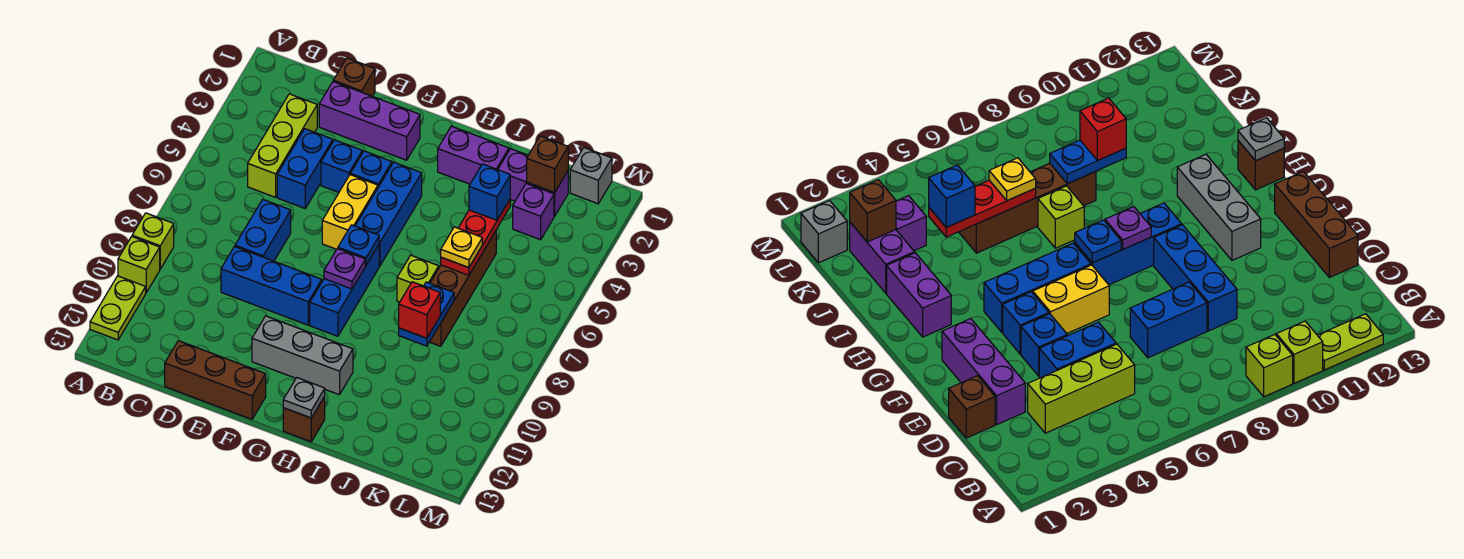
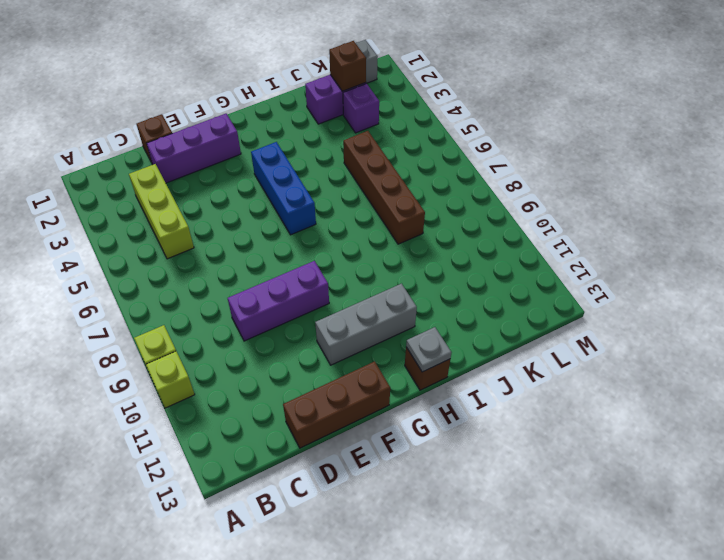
purple brick D9:F9 level 1 -> blue brick D9:F9 level 1
none -> lime plate A11:A12 level 1
none -> blue brick D4:D5 level 1
none -> blue brick D7:D8 level 1
none -> blue brick E4 level 1

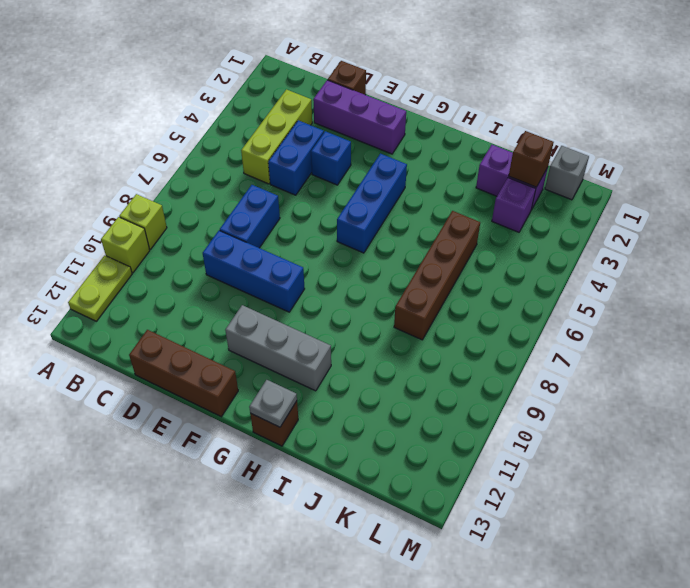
none -> blue brick F4 level 1
none -> yellow brick F5:F6 level 1
none -> blue brick G7:G9 level 1
none -> purple brick H2:I2 level 1

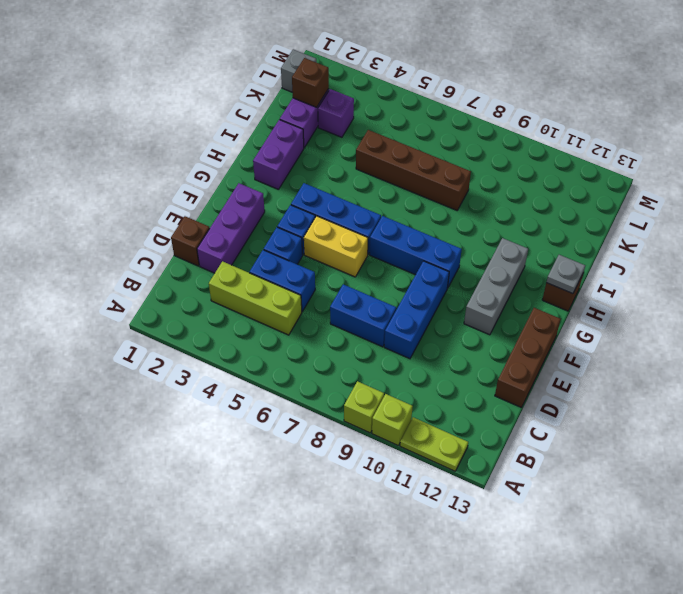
none -> lime brick I7 level 1
none -> blue plate G7 level 2
none -> purple plate G8 level 2
none -> red plate J4:J6 level 2

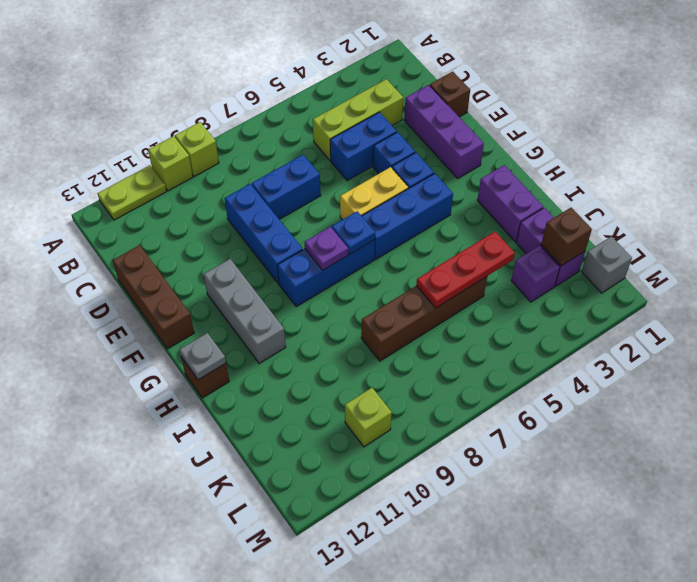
lime brick L10 level 1 -> lime brick I7 level 1
none -> blue plate J8:J9 level 2
none -> blue brick J4 level 3
none -> yellow plate J6 level 3
none -> red brick J9 level 3

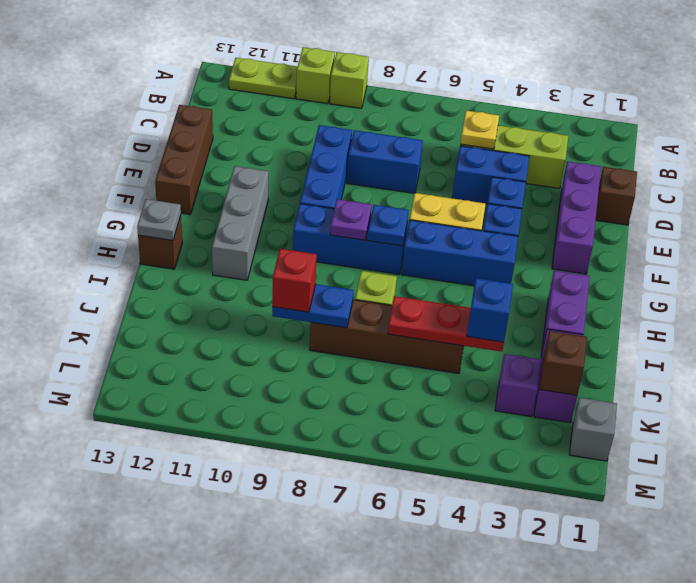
yellow plate C5 level 2 -> yellow plate J6 level 3

